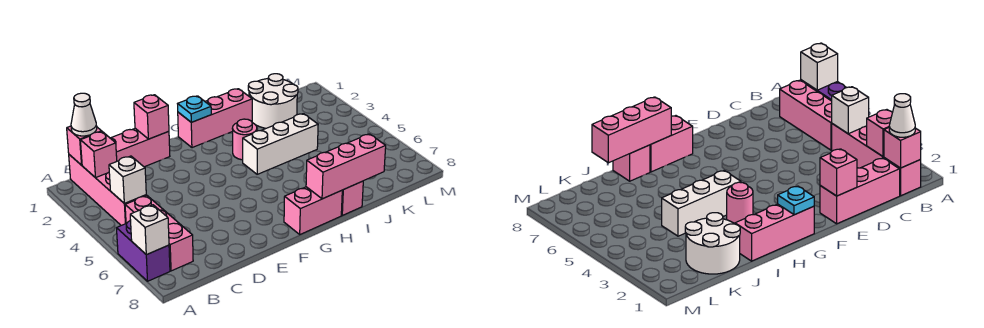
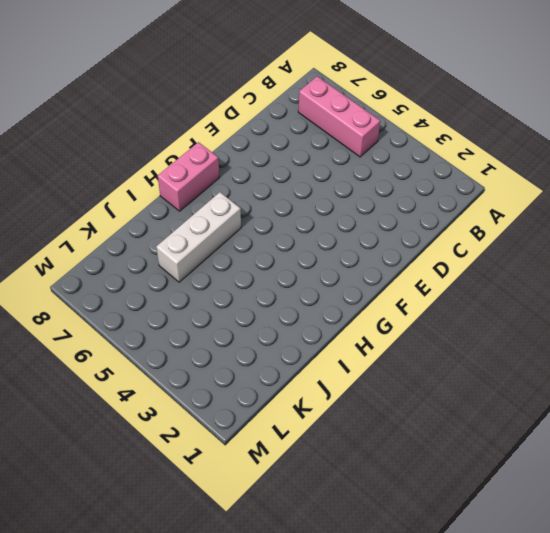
white brick H6:J6 level 1 -> white brick H4:J4 level 1
none -> purple brick A6:A7 level 1
none -> pink brick B1:B4 level 1
none -> pink brick C1:E1 level 1

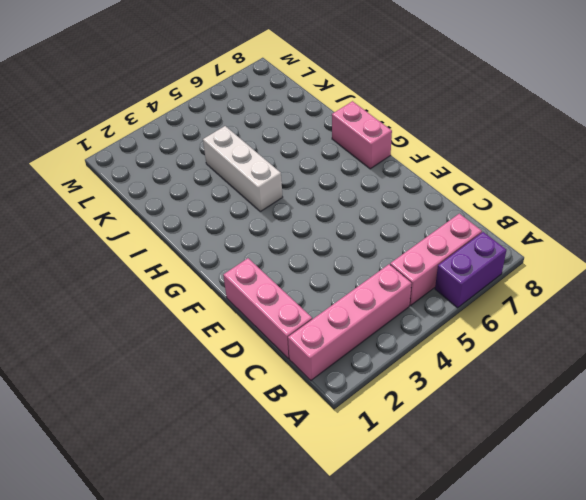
none -> pink brick G1:I1 level 1
none -> pink round brick H3 level 1
none -> pink brick I8 level 1

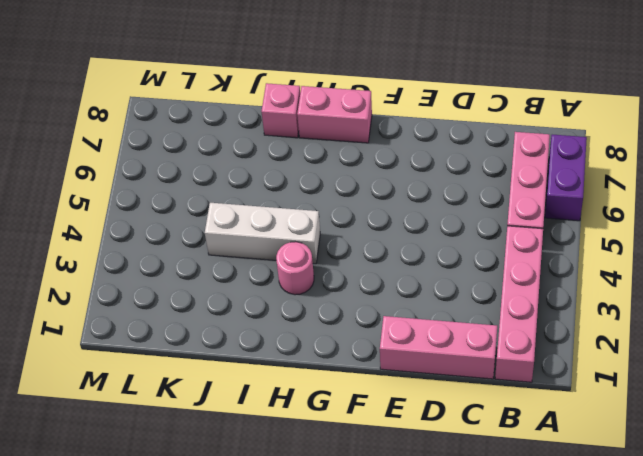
none -> pink brick G1:I1 level 1
none -> white round brick J1:K2 level 1
none -> white brick A7 level 2

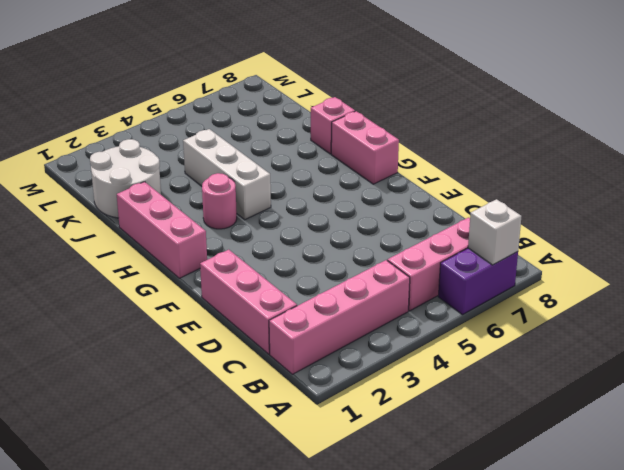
none -> pink brick B1 level 2
none -> pink brick B2 level 2
none -> white brick B4 level 2

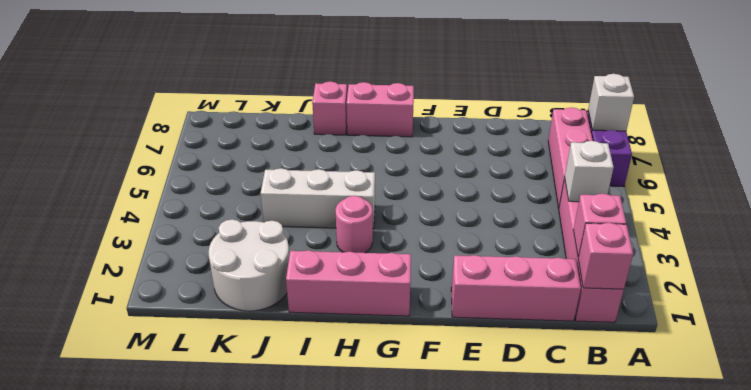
none -> pink brick E1 level 2
none -> cyan plate G1 level 2
none -> pink brick H8:J8 level 2

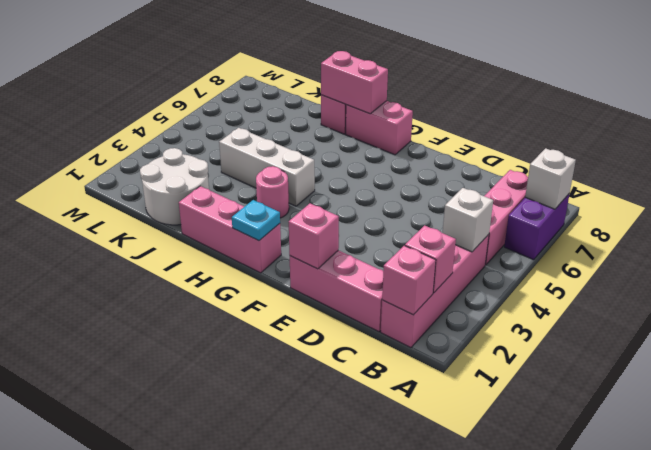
pink brick H8:I8 level 2 -> pink brick H8:J8 level 2
none -> white cone B1 level 3

